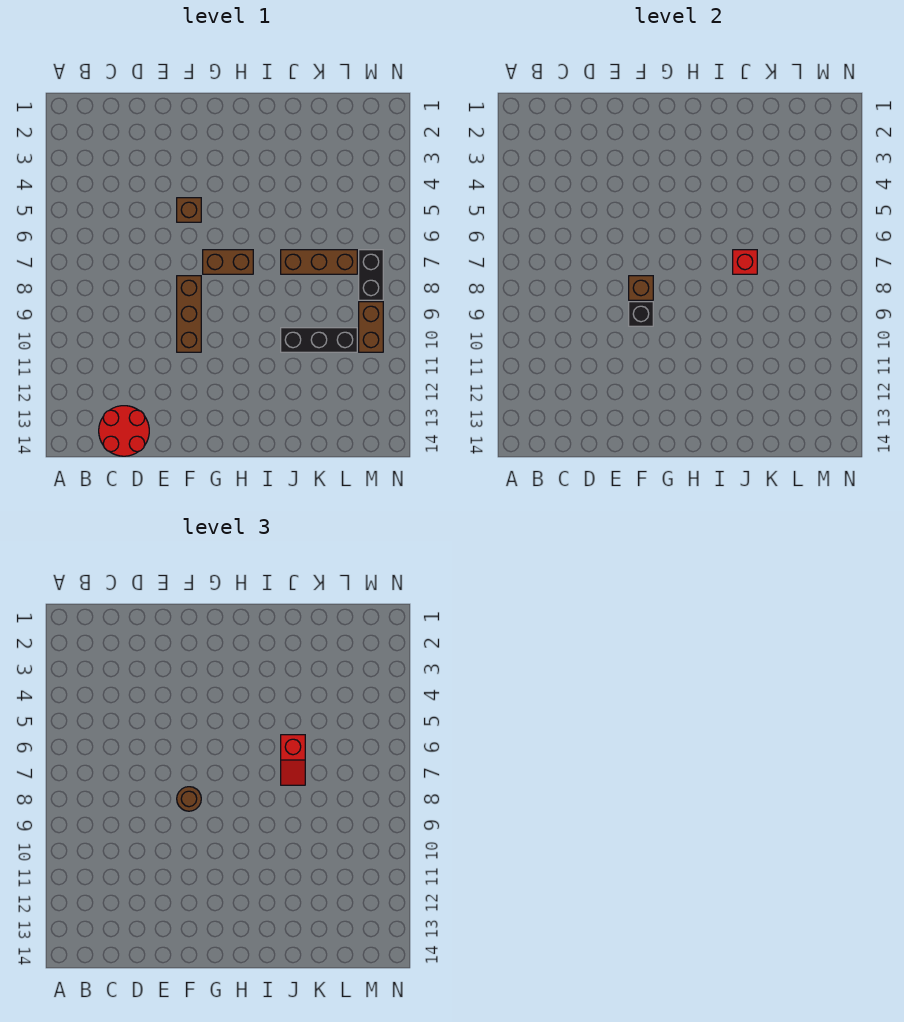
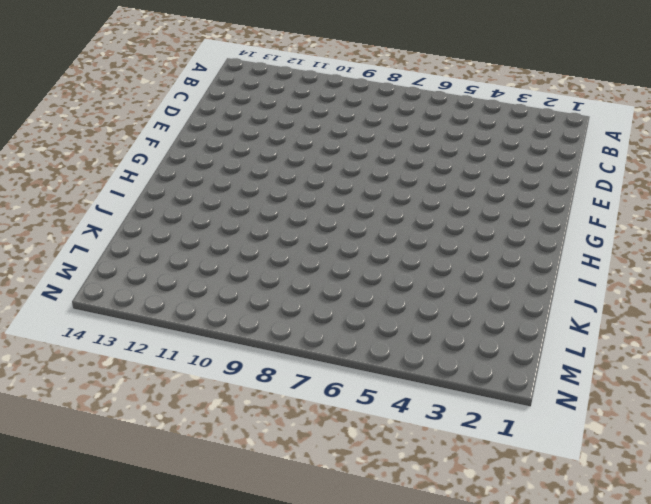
none -> red round brick C13:D14 level 1
none -> brown brick F5 level 1
none -> brown brick F8:F10 level 1

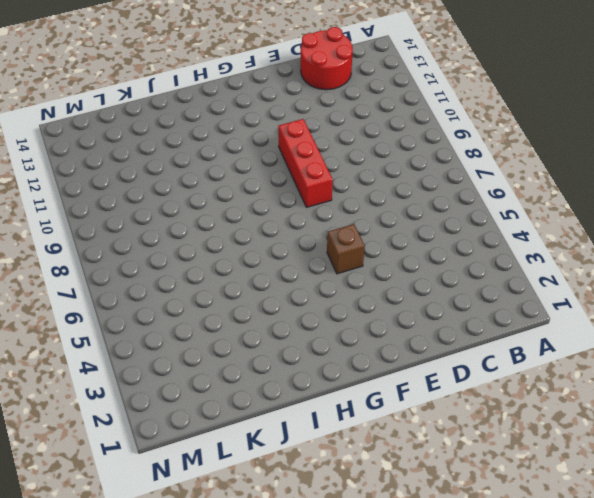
red brick F8:F10 level 1 -> brown brick F8:F10 level 1
none -> brown brick G7:H7 level 1
none -> brown brick J7:L7 level 1
none -> black brick J10:L10 level 1

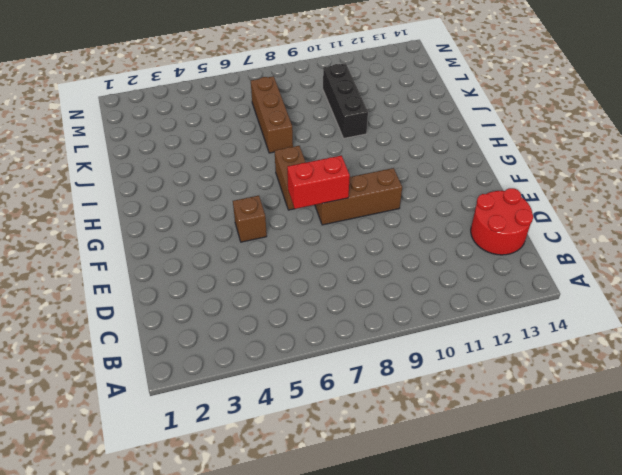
red brick F7:F8 level 2 -> brown brick F8 level 2
none -> black brick M7:M8 level 1
none -> brown brick M9:M10 level 1
none -> black brick F9 level 2

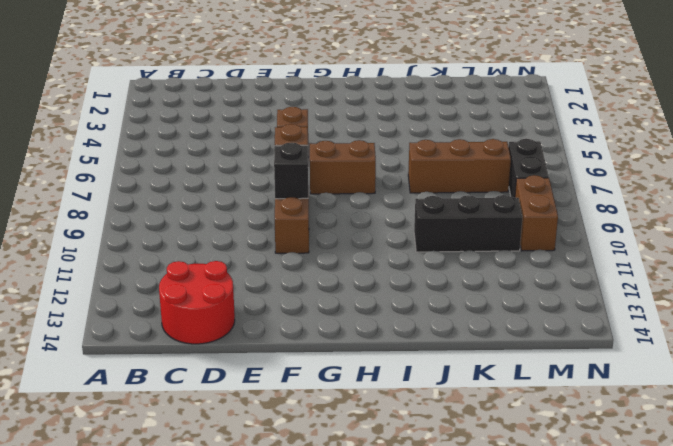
none -> red brick J7 level 2
none -> brown round brick F8 level 3
none -> red slope J6:J7 level 3 top 6

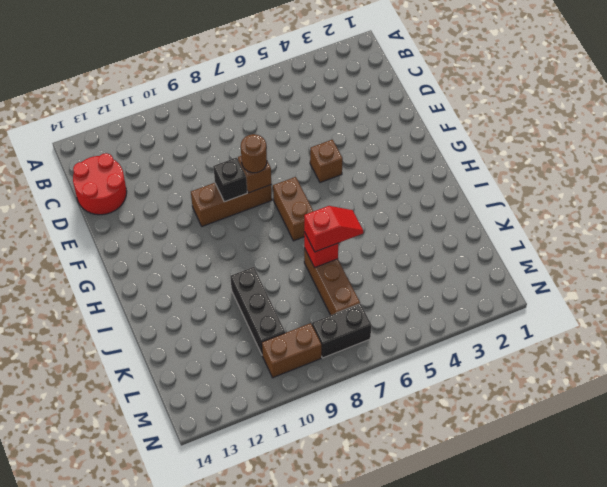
red slope J6:J7 level 3 top 7 -> red slope J6:J7 level 3 top 6

